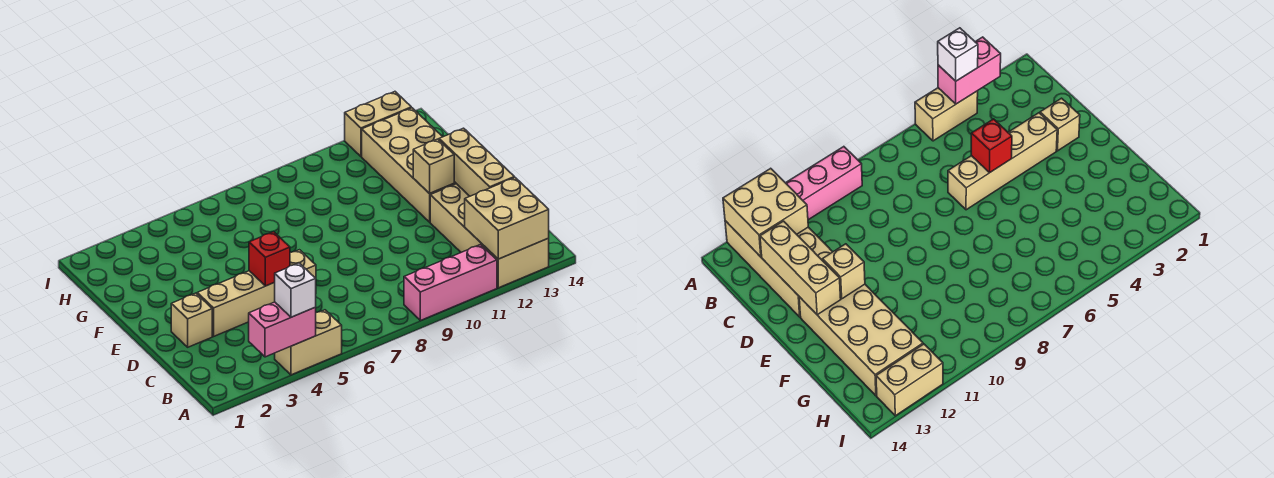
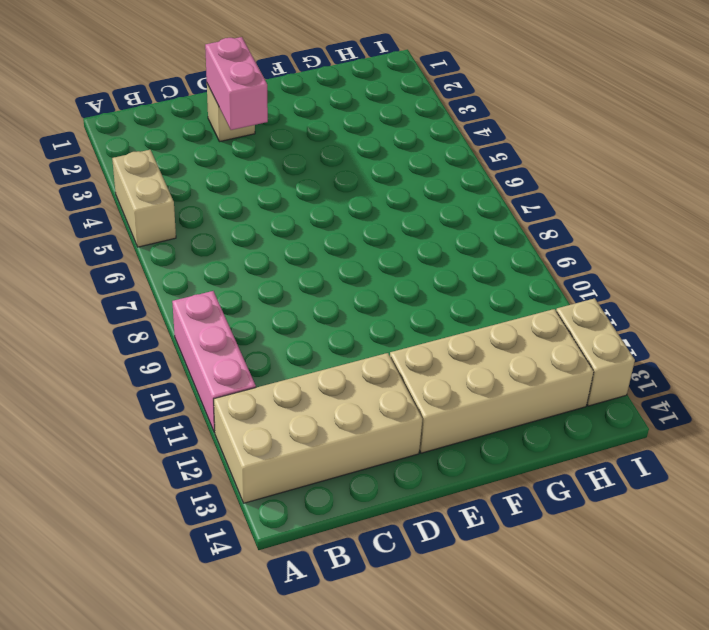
pink brick D2:D3 level 2 -> pink brick A3:A4 level 2
none -> tan brick D3:D6 level 1
none -> tan brick A12:B13 level 2
none -> tan brick C13:E13 level 2

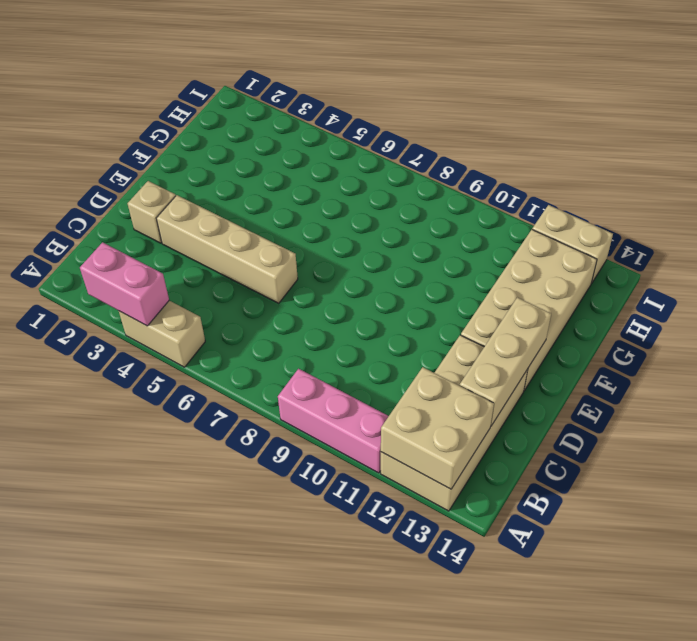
none -> red brick D5 level 2
none -> tan brick E12 level 2
none -> white brick A4 level 3

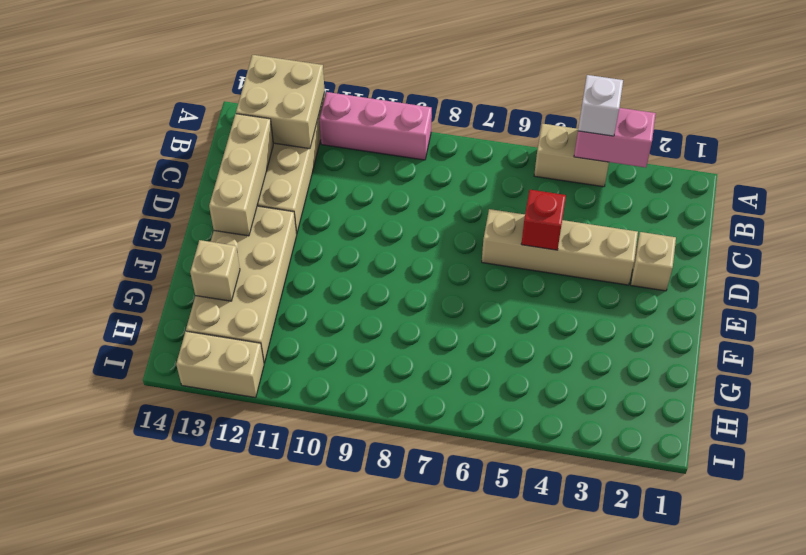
tan brick G13 level 2 -> tan brick E12 level 2

